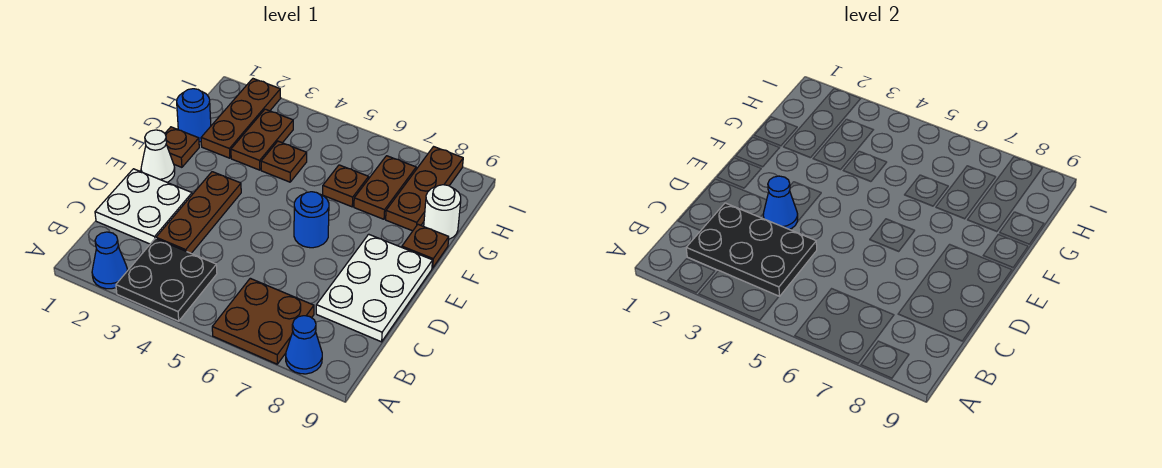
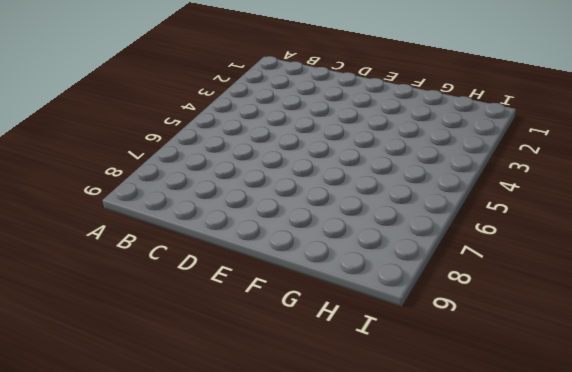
none -> blue cone A2 level 1
none -> black plate A3:B4 level 1
none -> brown plate A6:B7 level 1

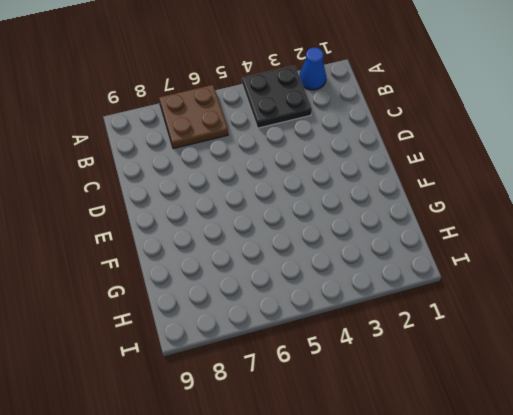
none -> blue cone A8 level 1
none -> white plate C1:D2 level 1
none -> brown plate C3:E3 level 1

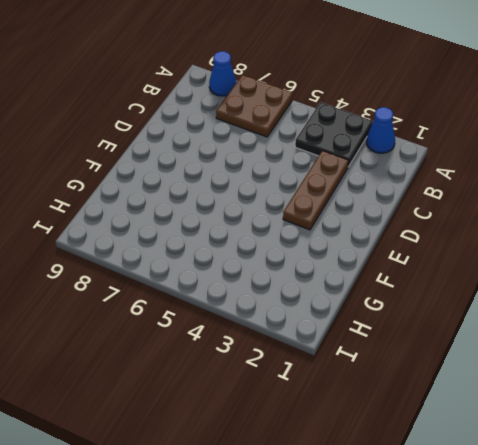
none -> white plate C1:D2 level 1
none -> white plate C8:E9 level 1
none -> white cone E1 level 1

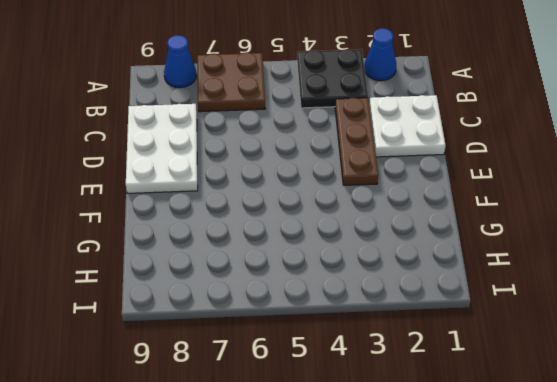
none -> white cone E1 level 1
none -> blue round brick E6 level 1
none -> brown plate F1 level 1

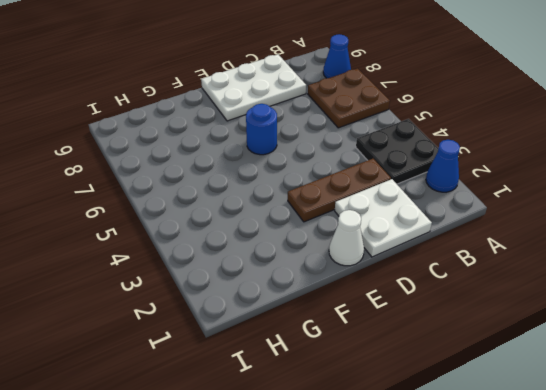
none -> brown plate F1 level 1
none -> brown plate F9 level 1
none -> blue round brick G1 level 1

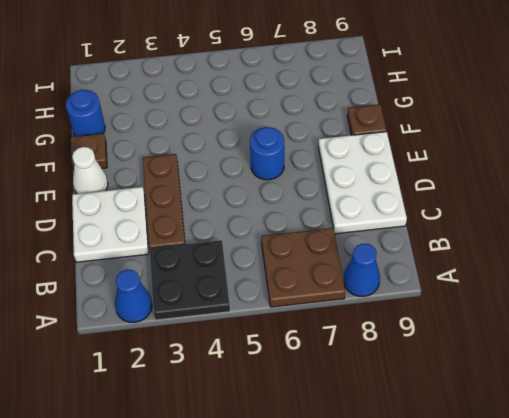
none -> brown plate G2:I2 level 1
none -> brown plate G3:H3 level 1
none -> brown plate G4 level 1

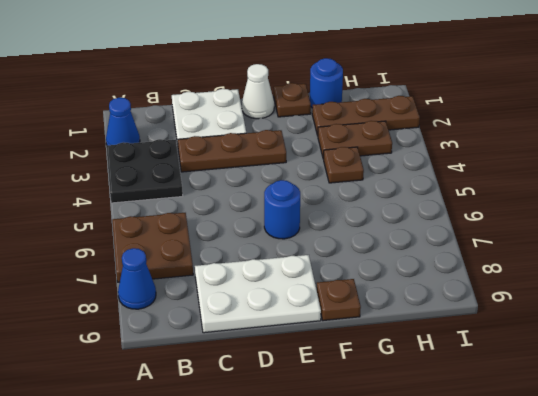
none -> brown plate G6 level 1
none -> brown plate G7:H7 level 1
none -> brown plate G8:I8 level 1

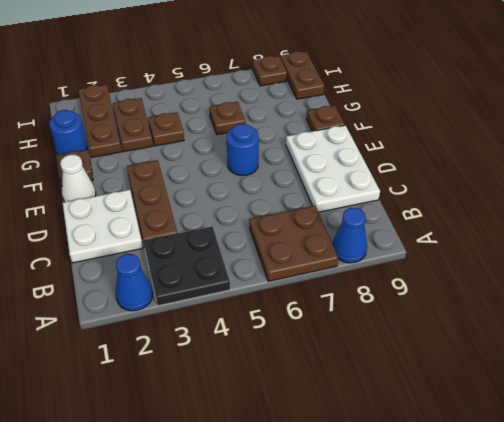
brown plate H9:I9 level 1 -> brown plate G7:H7 level 1
brown plate I8 level 1 -> brown plate G8:I8 level 1
none -> white round brick G9 level 1
none -> black plate B2:C4 level 2
none -> blue cone D3 level 2

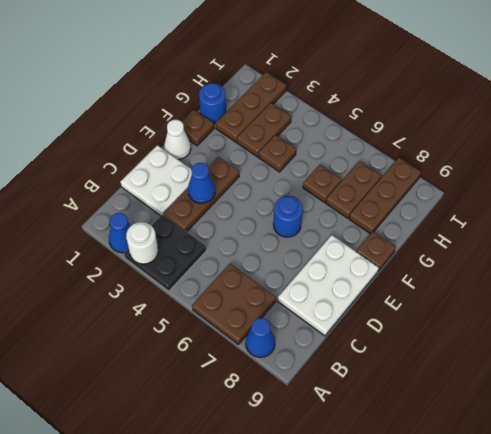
white round brick A3 level 2 -> white round brick G9 level 1
none -> black plate B2:C4 level 2

